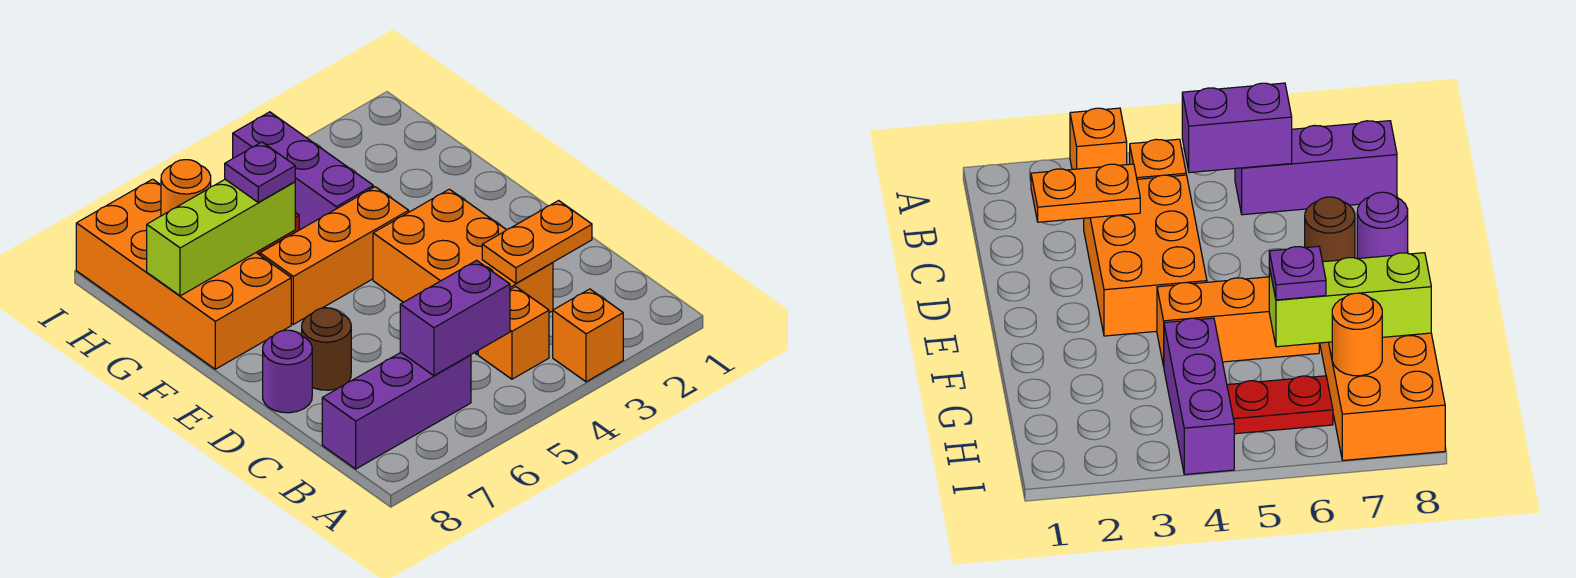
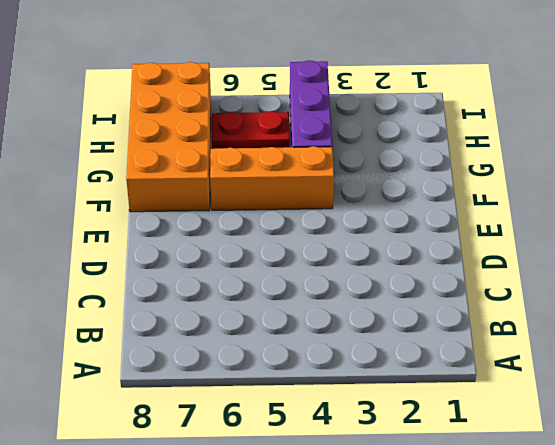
none -> orange brick A3 level 1
none -> orange brick B4 level 1
none -> purple brick B6:B8 level 1

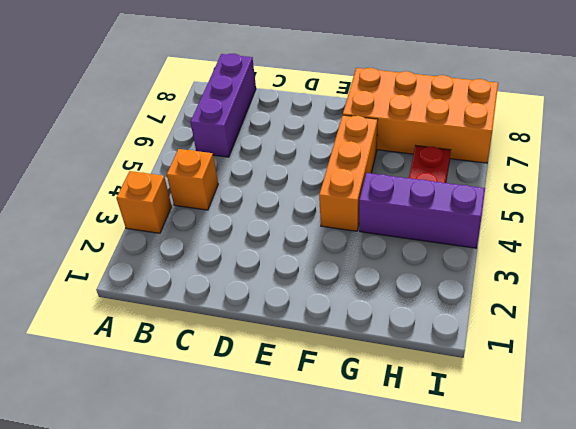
none -> orange brick C3:E4 level 1
none -> brown round brick D7 level 1
none -> purple round brick D8 level 1

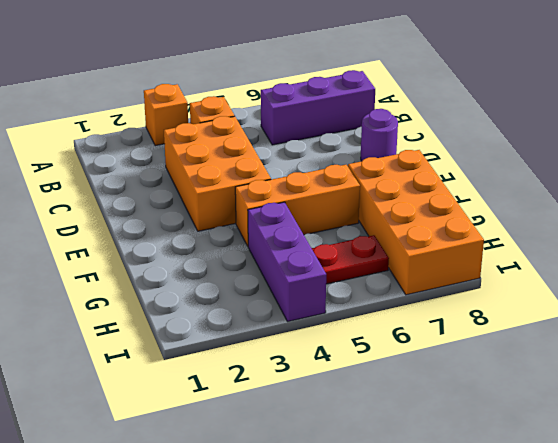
none -> brown round brick D7 level 1
none -> purple brick B5:B6 level 2
none -> orange plate C2:C3 level 2

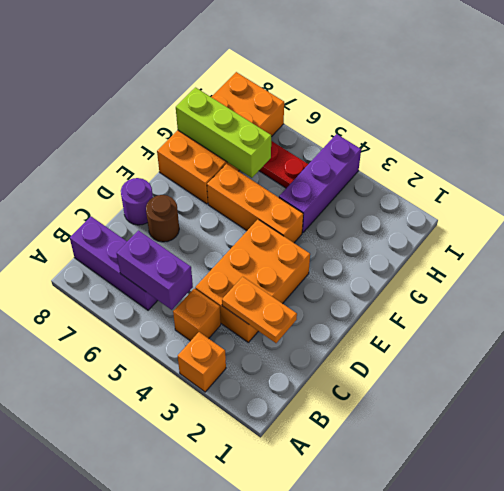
none -> orange round brick H7 level 2
none -> purple plate G6 level 3

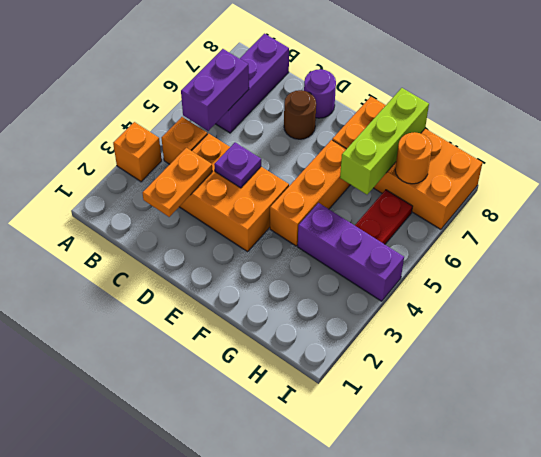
purple plate D4 level 2 -> purple plate G6 level 3

